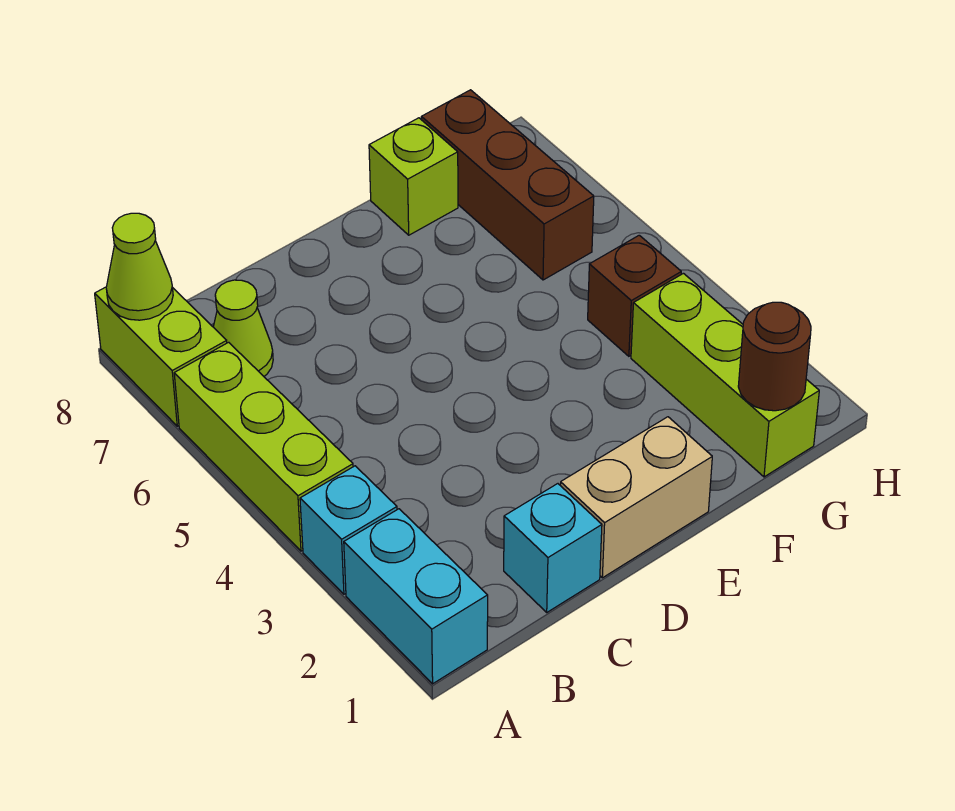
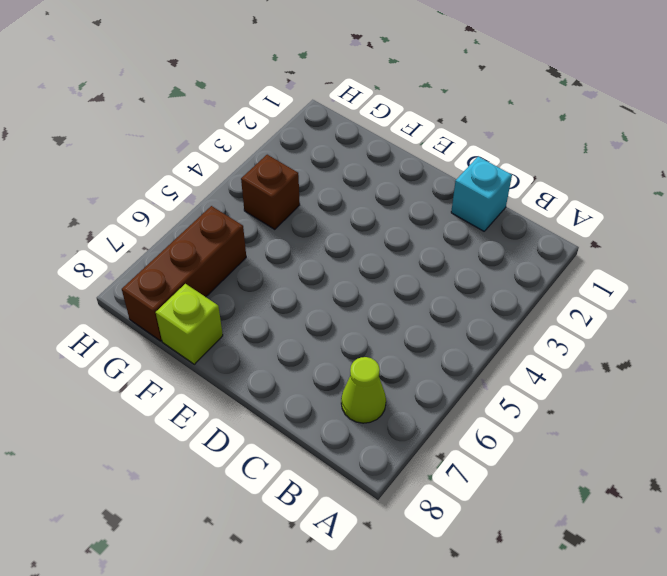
none -> cyan brick A1:A2 level 1
none -> cyan brick A3 level 1
none -> lime brick A4:A6 level 1

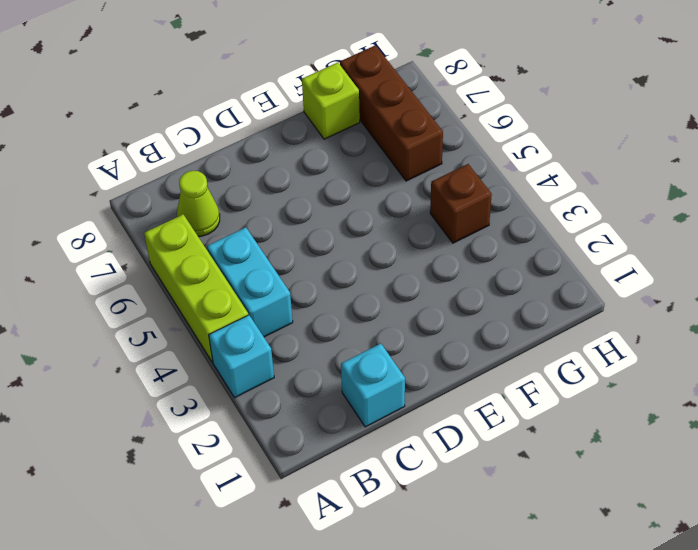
cyan brick B4:B5 level 1 -> cyan brick A1:A2 level 1
none -> lime brick A7:A8 level 1
none -> tan brick D1:E1 level 1
none -> lime brick G1:G3 level 1

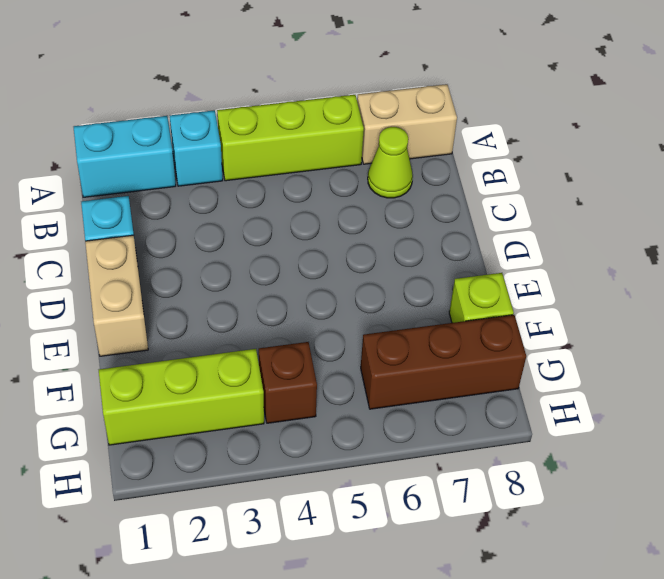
tan brick A7:A8 level 1 -> lime brick A7:A8 level 1
none -> lime cone A8 level 2
none -> brown round brick G1 level 2

